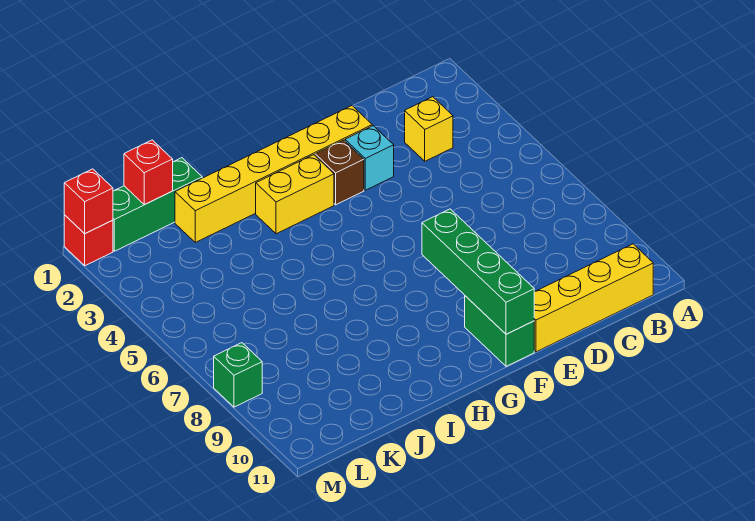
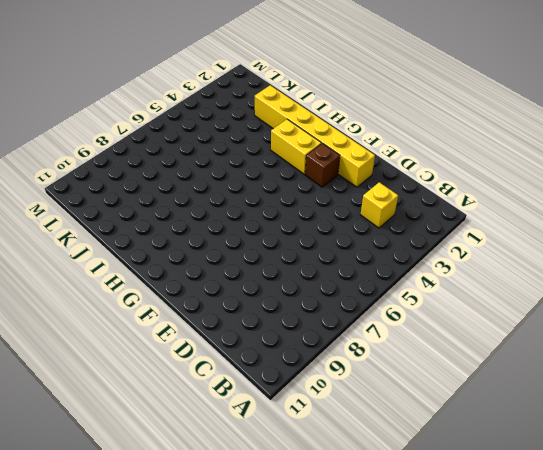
none -> yellow brick B11:E11 level 1
none -> cyan brick E3 level 1
none -> green brick F10:F11 level 1

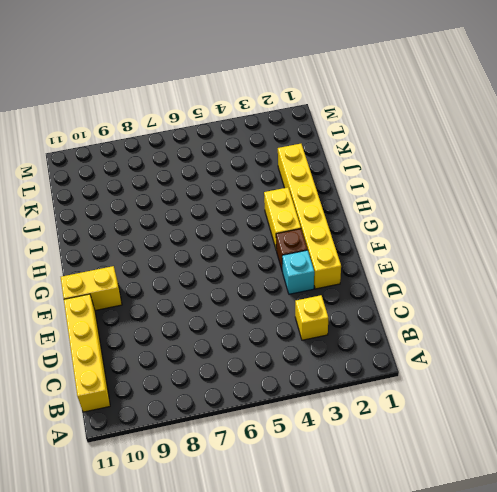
yellow brick F10:F11 level 1 -> green brick F10:F11 level 1
none -> green brick J1:L1 level 1
none -> red brick M1 level 1
none -> green brick M8 level 1

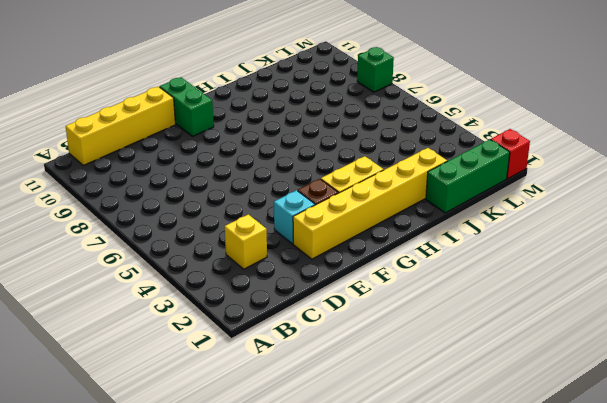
none -> green brick F8:F11 level 2
none -> red brick K1 level 2
none -> red brick M1 level 2

